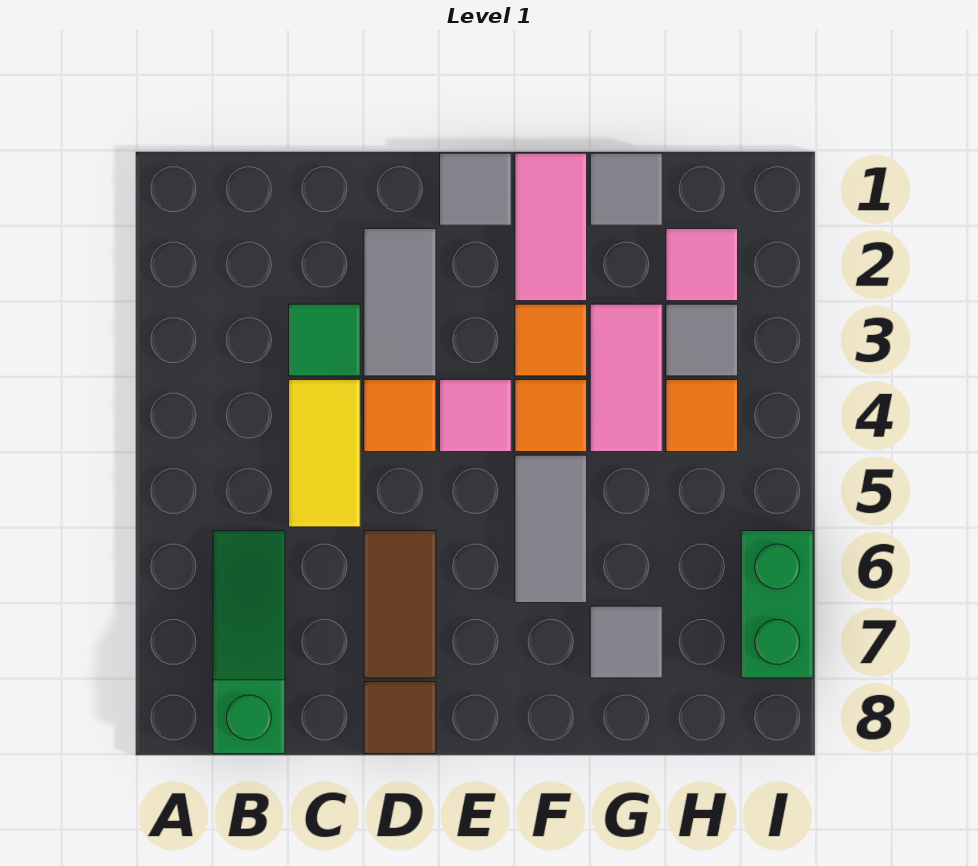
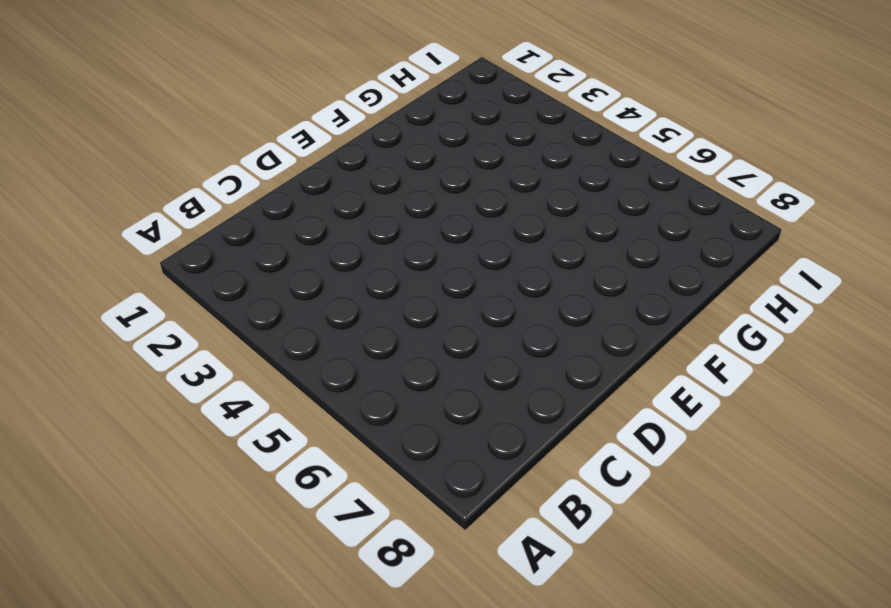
none -> green slope B6:B8 level 1 top 8
none -> green tile C3 level 1
none -> yellow tile C4:C5 level 1

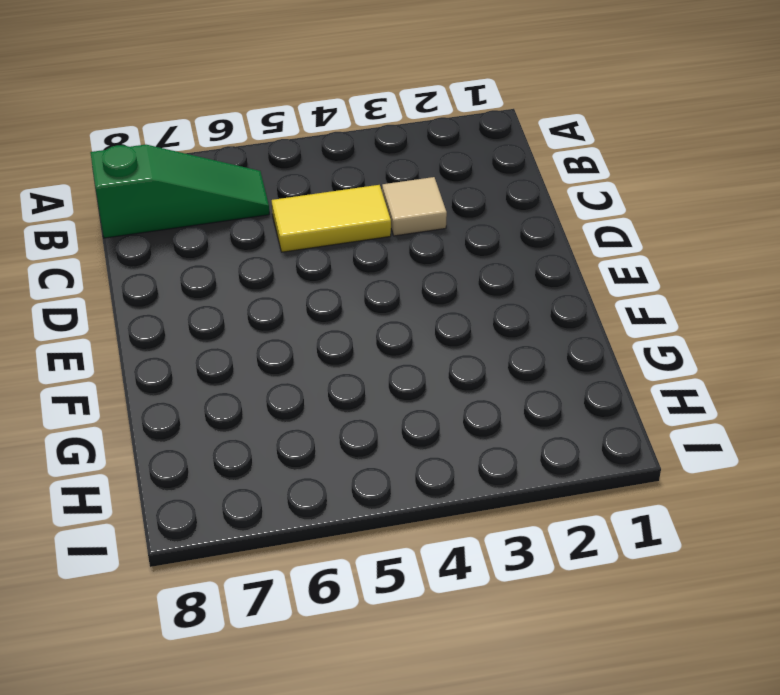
tan tile C3 level 1 -> green tile C3 level 1
none -> grey tile D2:D3 level 1
none -> orange tile D4 level 1
none -> brown tile D6:D7 level 1

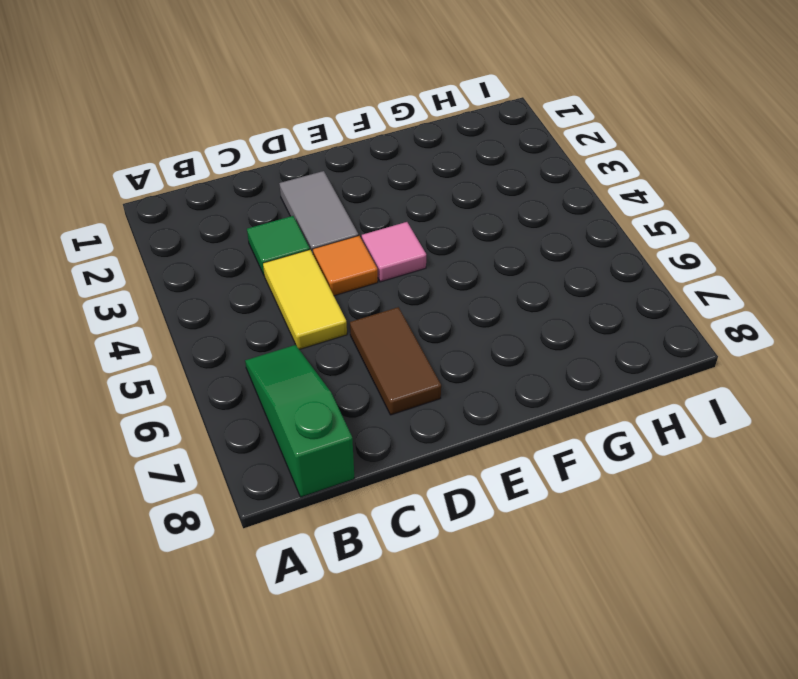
none -> brown tile D8 level 1
none -> grey tile E1 level 1
none -> pink tile F1:F2 level 1

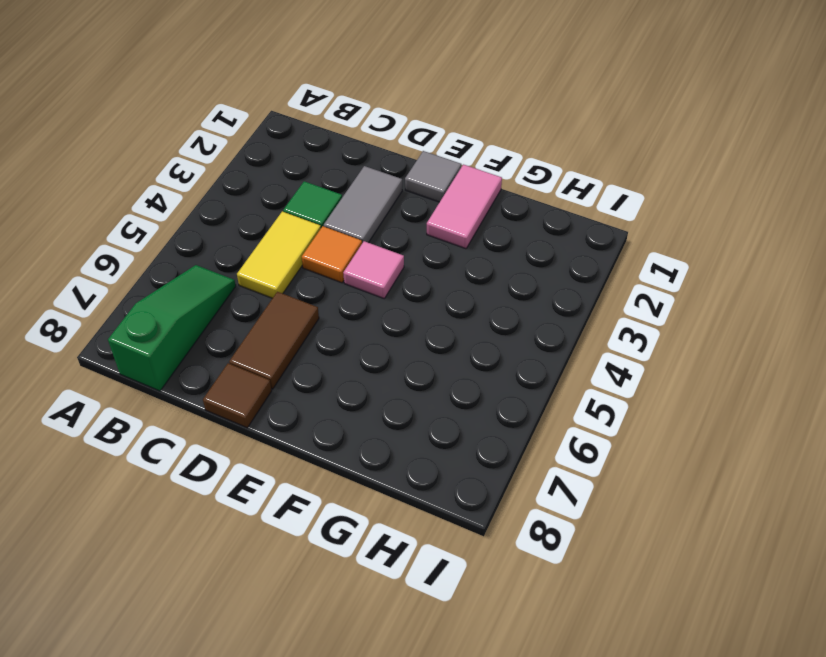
none -> orange tile F3 level 1
none -> orange tile F4 level 1
none -> grey tile F5:F6 level 1

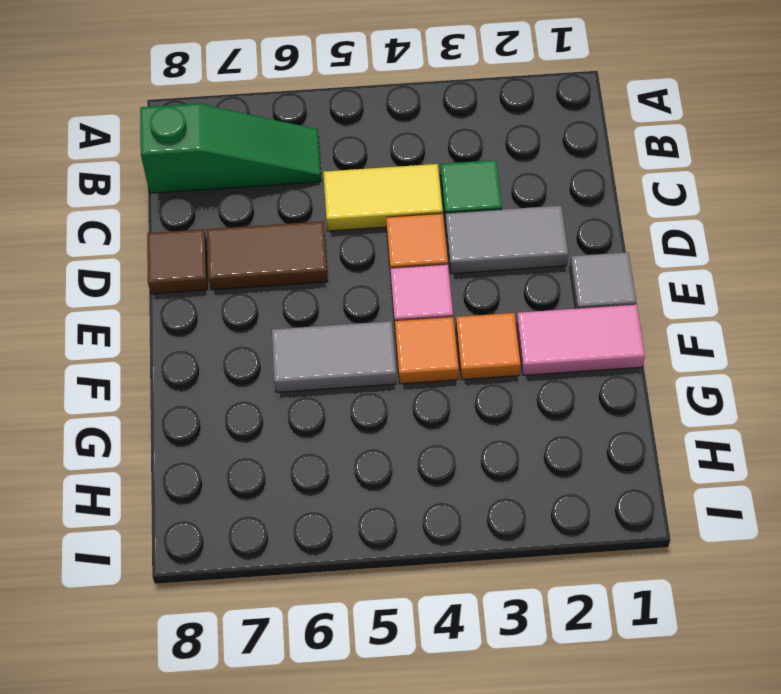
none -> grey tile G1 level 1
none -> pink tile G3:G4 level 1
none -> grey tile G7 level 1

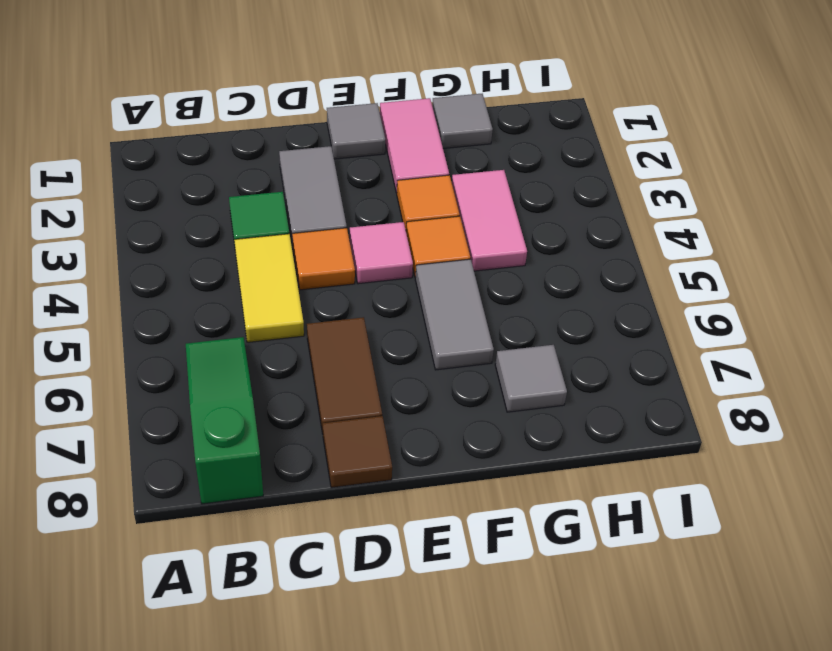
none -> pink tile H2 level 1
none -> grey tile H3 level 1
none -> orange tile H4 level 1

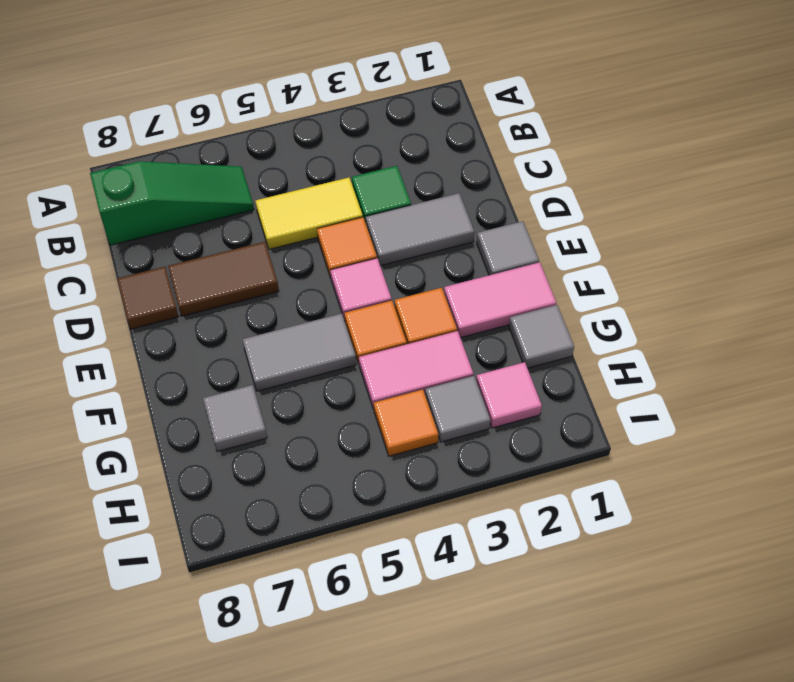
none -> green brick I6:I7 level 1

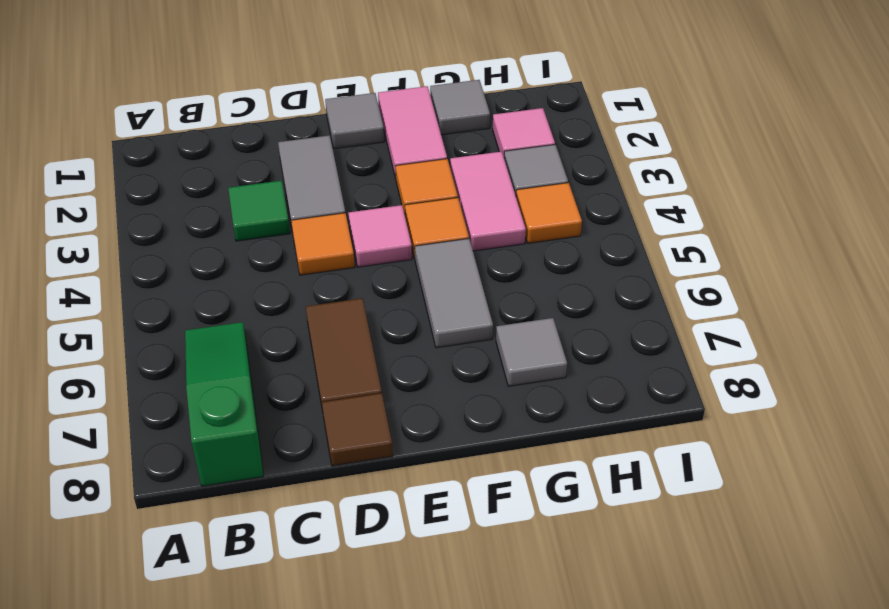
none -> yellow tile C4:C5 level 1
none -> green brick I6:I7 level 1

